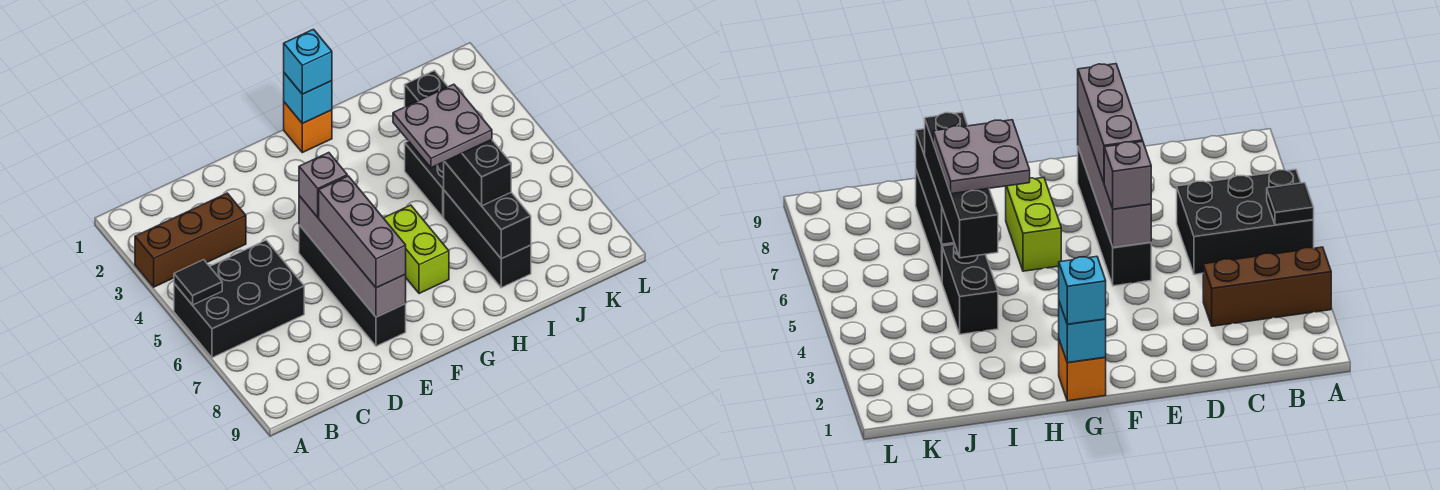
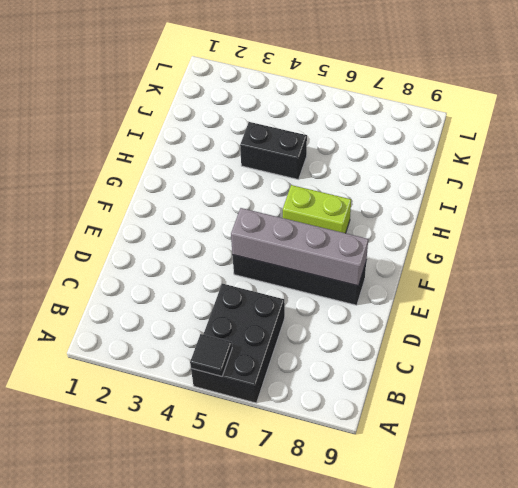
none -> brown brick A3:C3 level 1
none -> orange brick G1 level 1
none -> black brick I6:I8 level 1

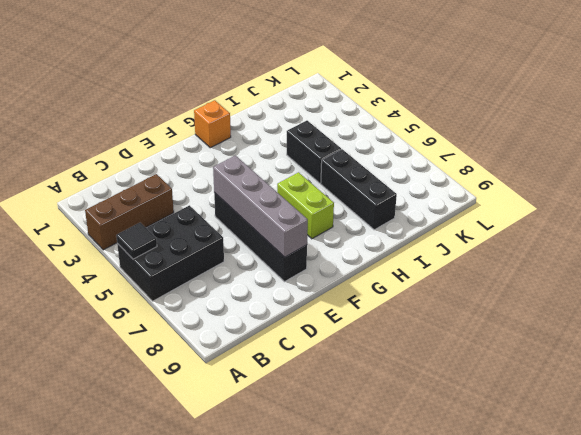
none -> cyan brick G1 level 2
none -> black brick I6:I8 level 2
none -> grey brick E5 level 3

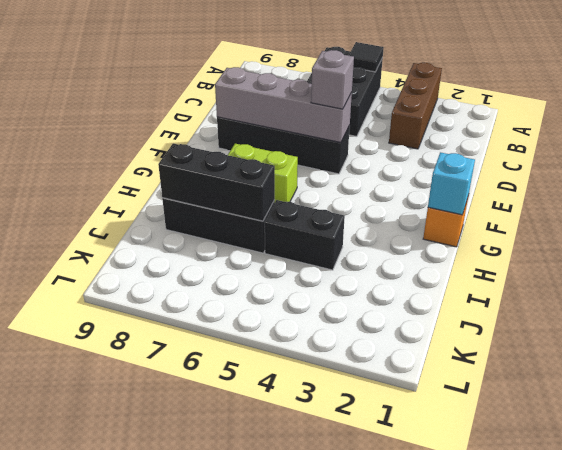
none -> grey brick E6:E8 level 3
none -> cyan brick G1 level 3
none -> black brick I4:I7 level 3

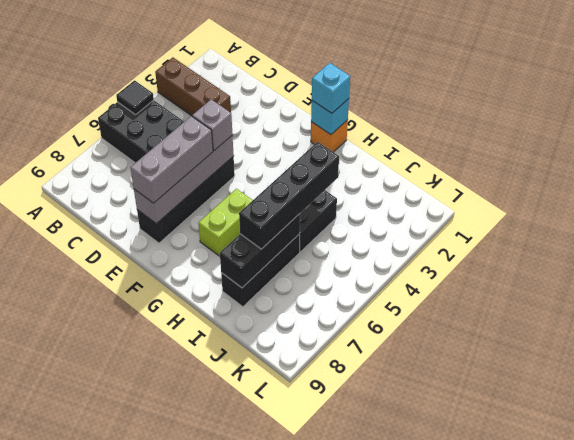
none -> grey plate H5:I6 level 4

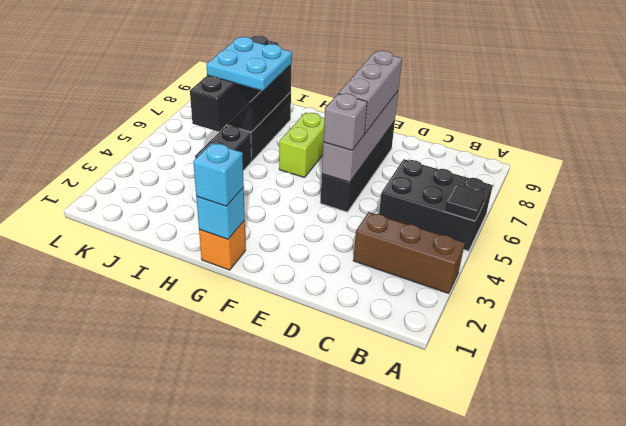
cyan plate H5:I6 level 4 -> grey plate H5:I6 level 4

